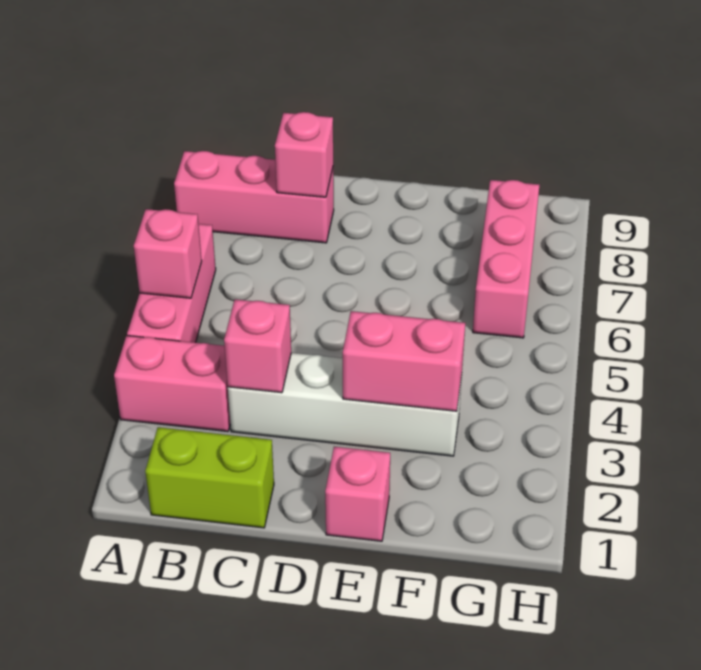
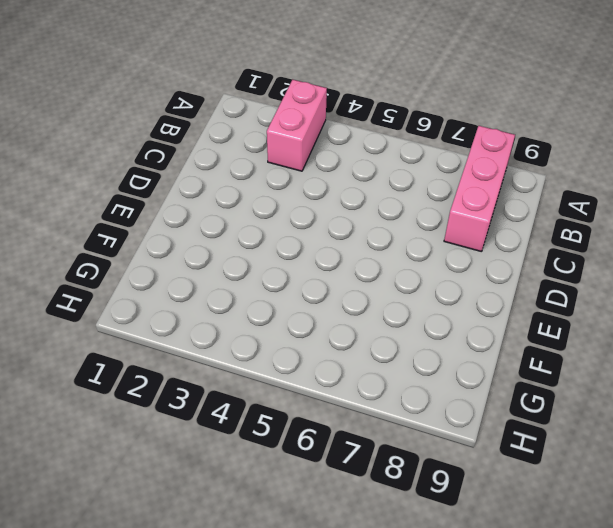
none -> pink brick A4:A6 level 1
none -> lime brick B1:C1 level 1

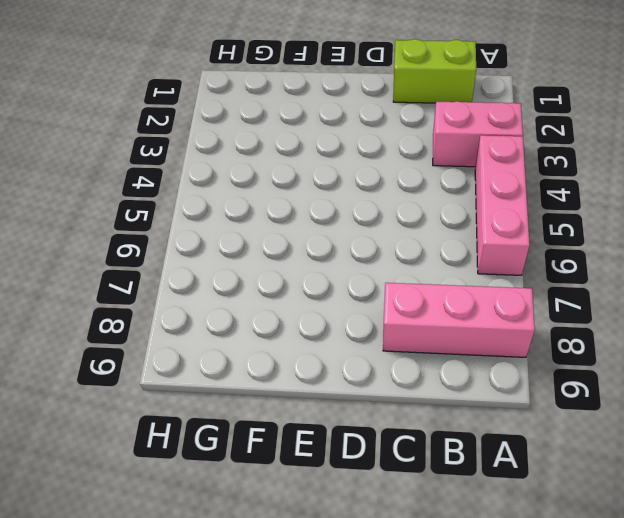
none -> white brick C3:F3 level 1
none -> pink brick E1 level 1

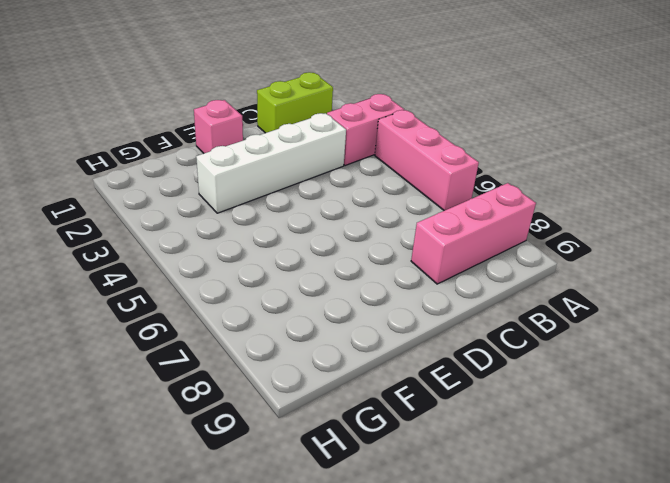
none -> pink brick G6:G8 level 1
none -> pink brick A5 level 2

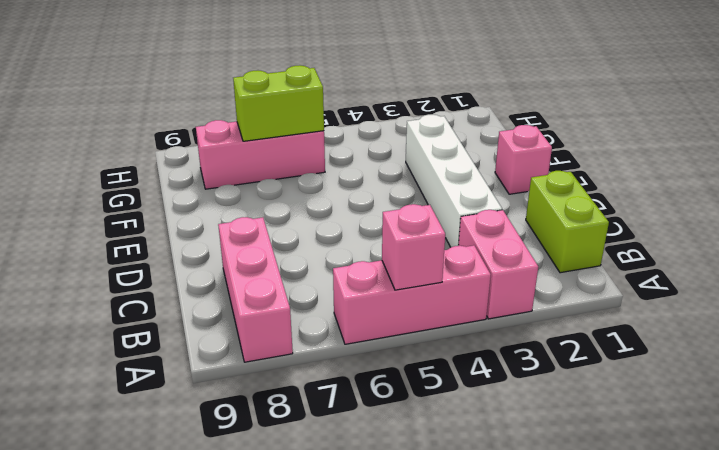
lime brick G6:G7 level 2 -> none
none -> pink brick C3 level 2
none -> pink brick C8 level 2

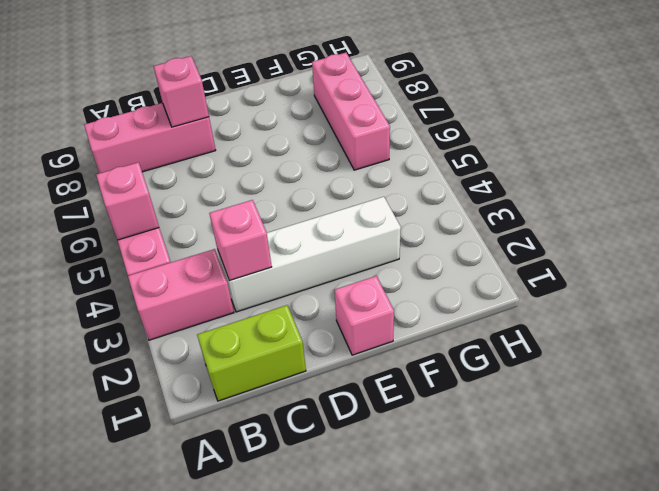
none -> pink brick E3:F3 level 2

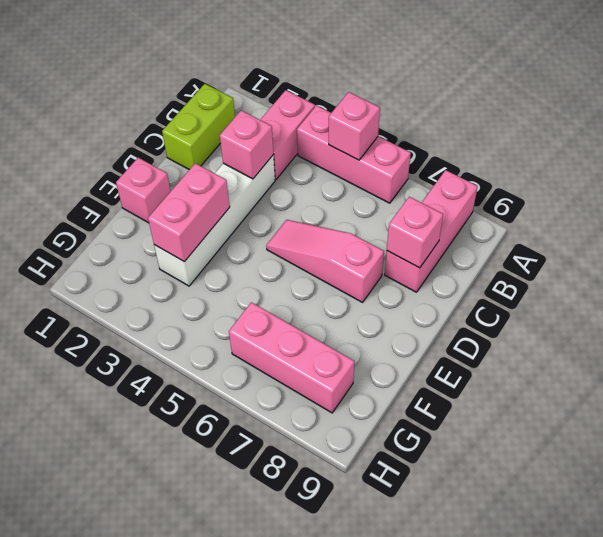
pink slope D5:D7 level 1 top 7 -> none

